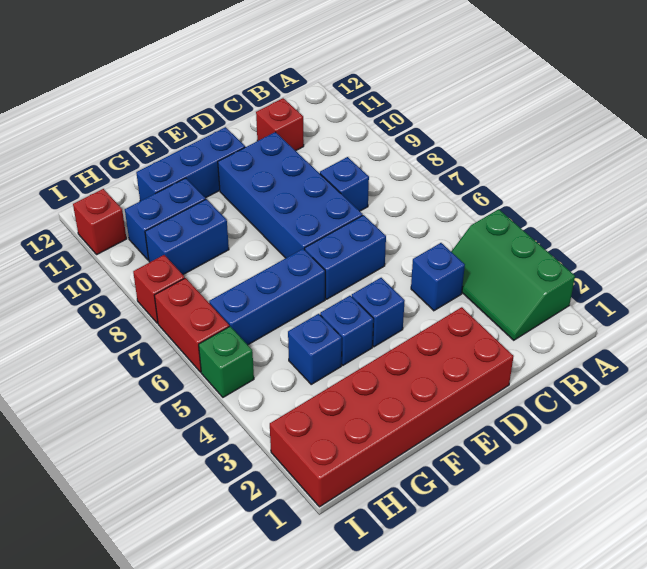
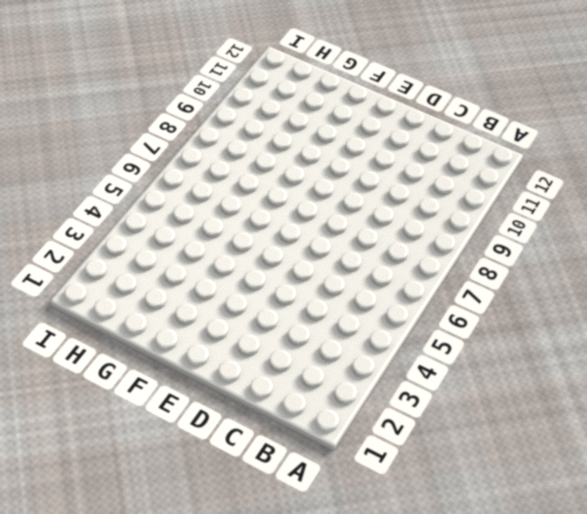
none -> green slope A2:B4 level 1 top A
none -> blue brick C4 level 1
none -> blue brick C8 level 1

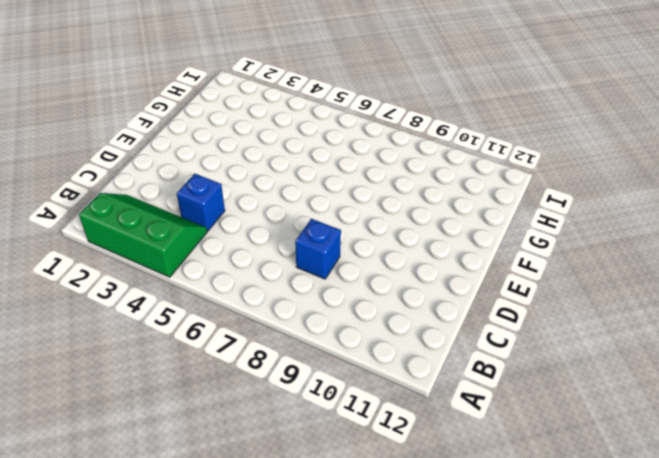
none -> red brick C11 level 1
none -> red brick D1:I2 level 1
none -> blue brick D6:E6 level 1

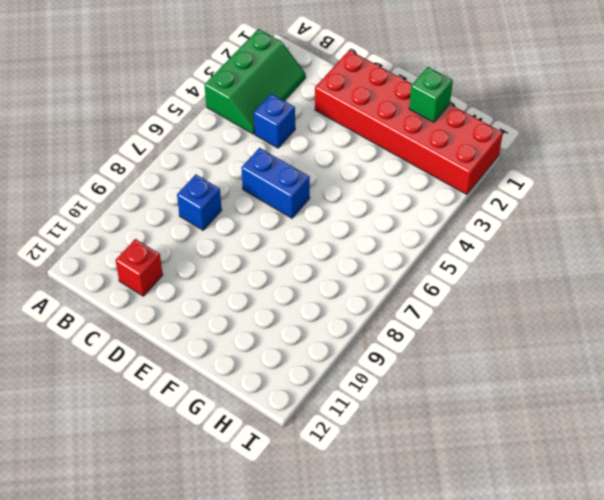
green brick G1 level 2 -> green brick I5 level 1
none -> blue brick D7:E10 level 1
none -> blue brick E4 level 1
none -> blue brick E11:G11 level 1

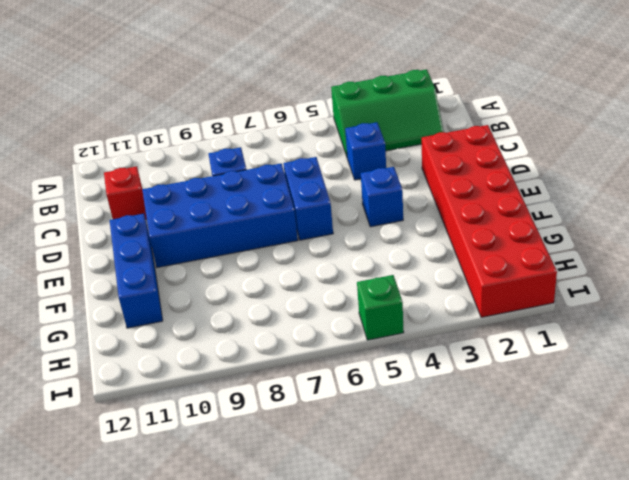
none -> blue brick F4 level 1
none -> blue brick F6:H6 level 1
none -> blue brick G4 level 1

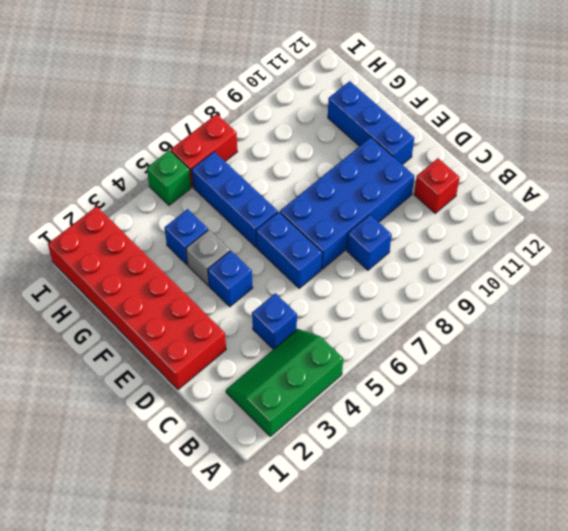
grey brick F4 level 1 -> blue brick F4 level 1
none -> blue brick G9:H9 level 1
none -> blue brick G10:H10 level 1
none -> red brick I8 level 1

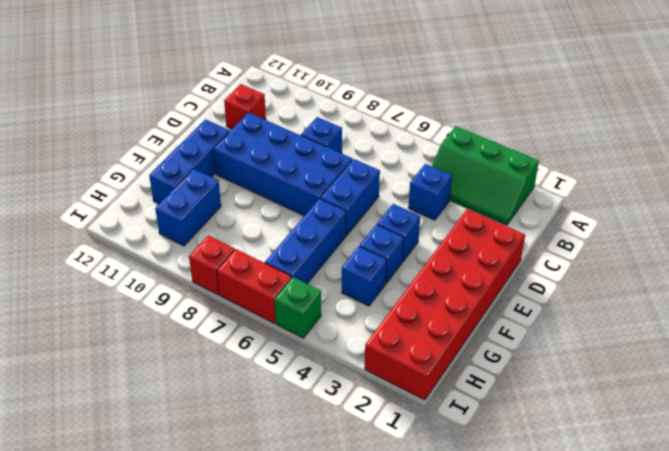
none -> blue brick G9:H9 level 1
none -> red brick I11 level 1

